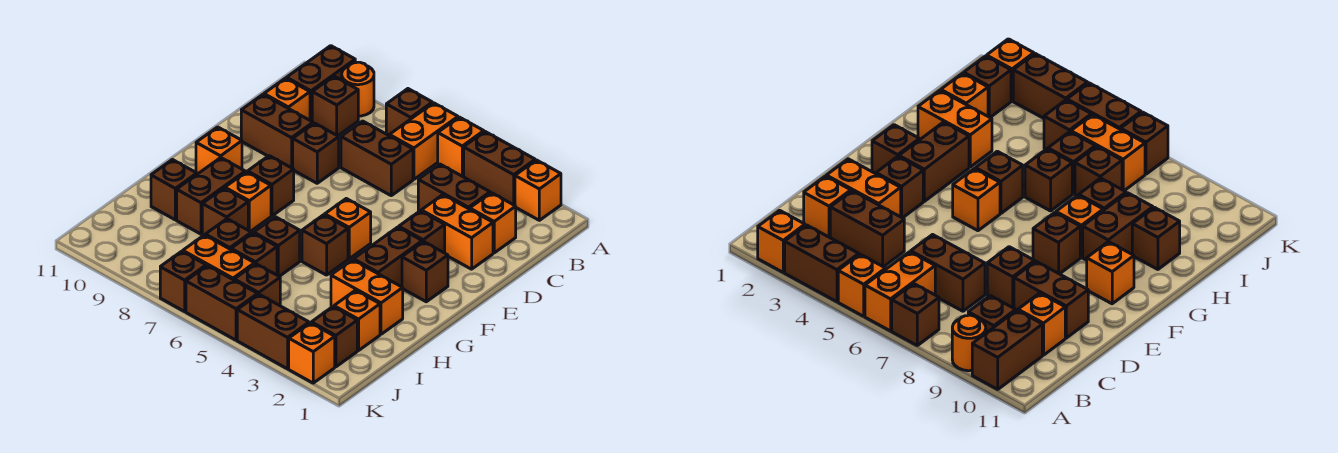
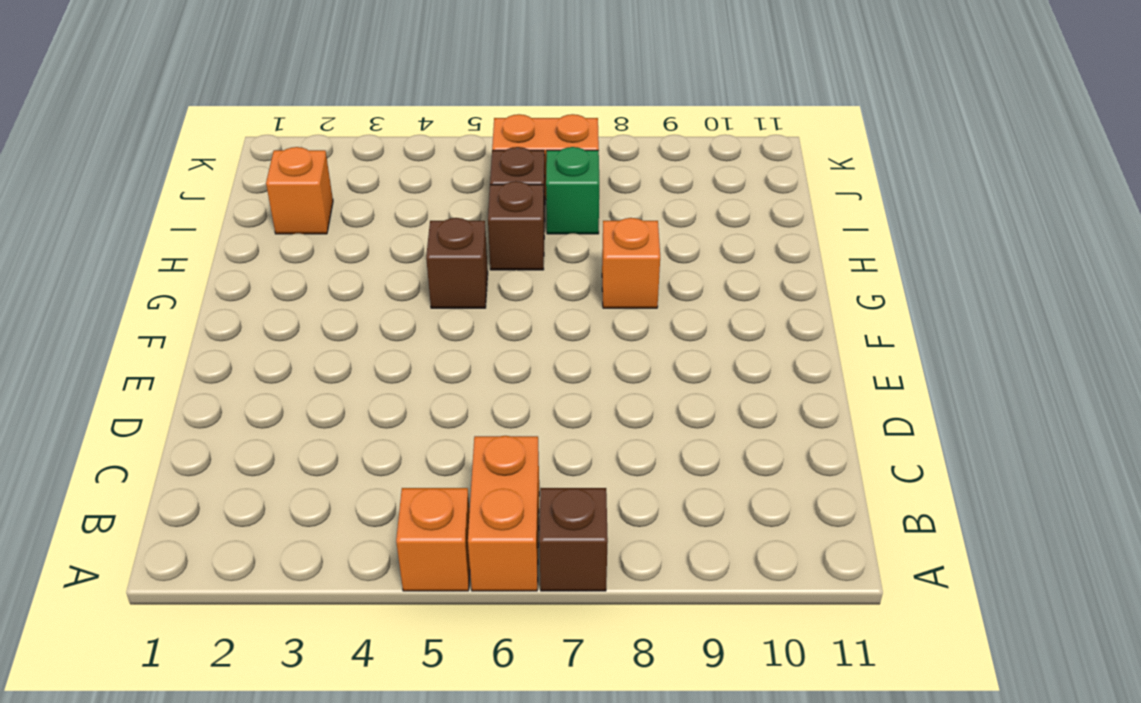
green brick I7 level 1 -> brown brick I7 level 1
none -> orange brick A2 level 1
none -> brown brick A3:A4 level 1
none -> orange round brick A9 level 1
none -> brown brick A10:B10 level 1

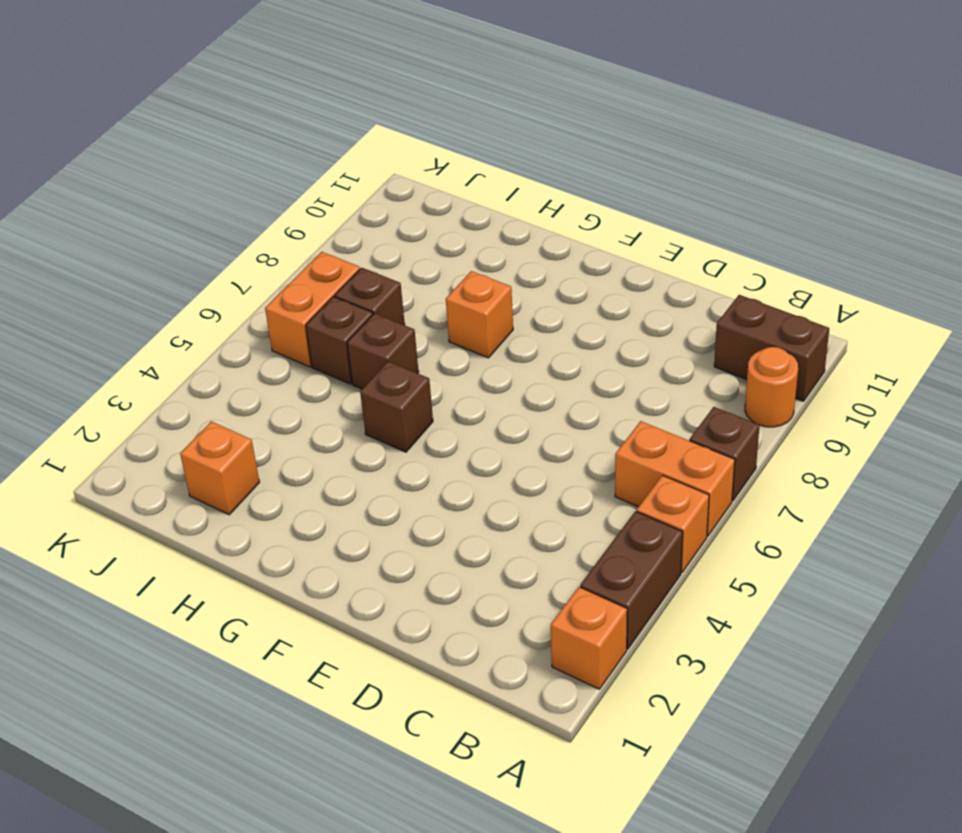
none -> brown brick B9 level 1
none -> orange brick C2 level 1
none -> brown brick C3:C4 level 1
none -> brown brick C6:C7 level 1

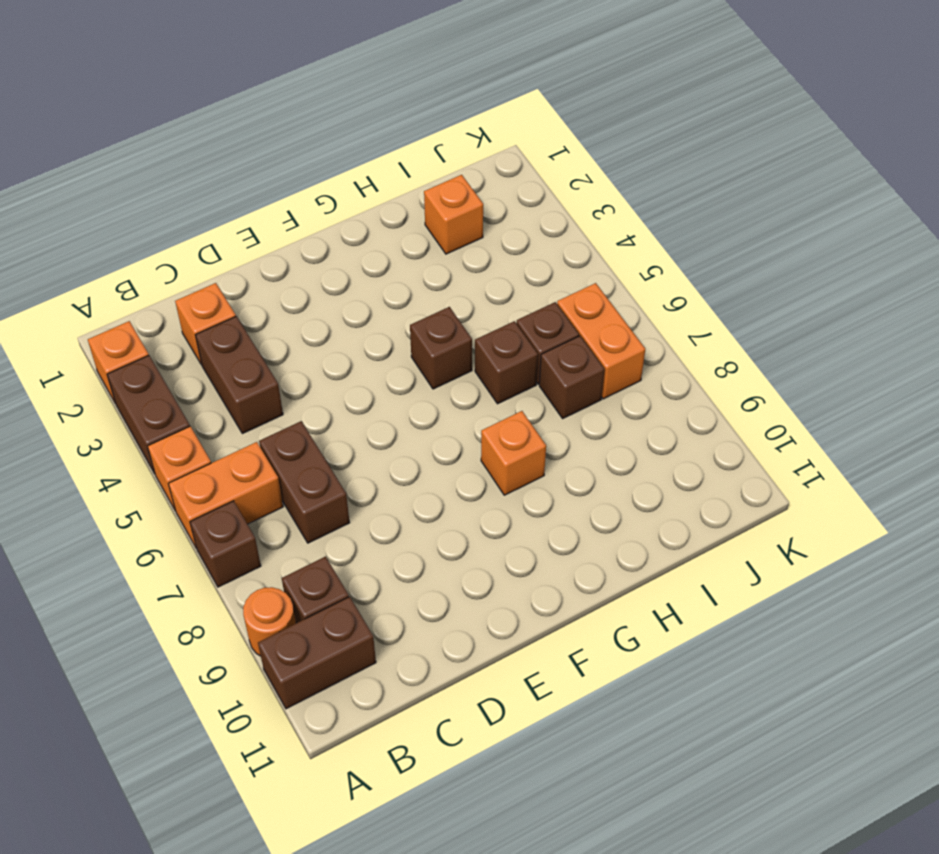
none -> orange brick C10 level 1
none -> orange brick D2:D3 level 1
none -> brown brick D8 level 1
none -> brown brick D9:D10 level 1

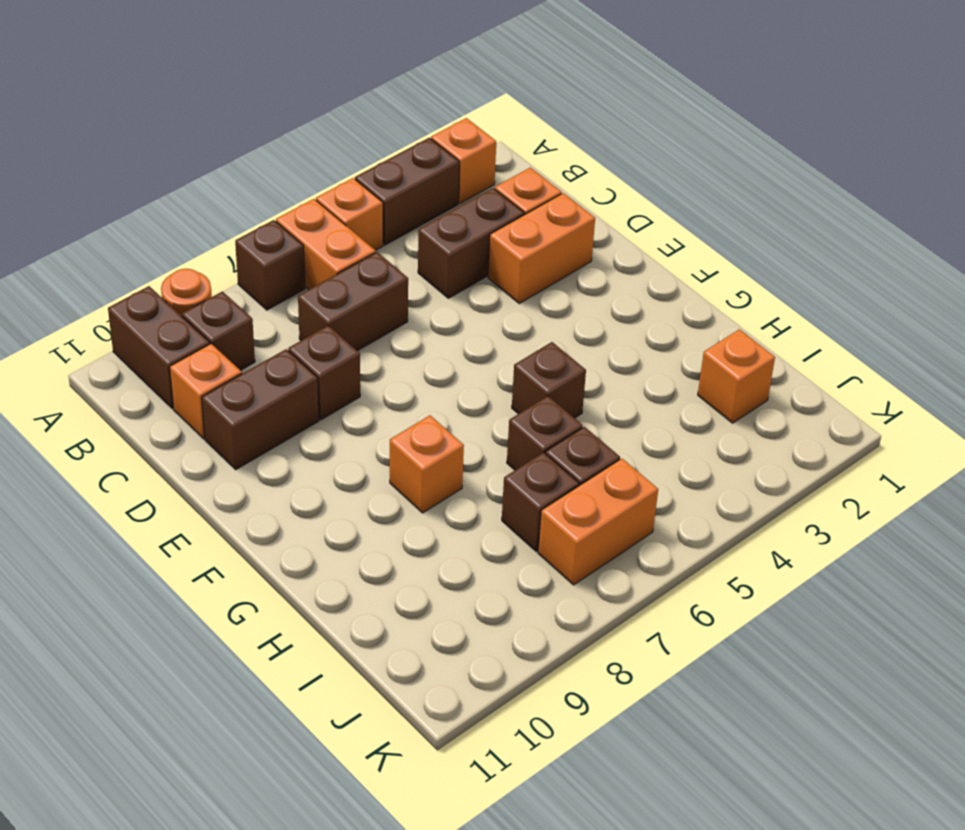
none -> brown brick E3 level 1
none -> brown brick F2 level 1
none -> brown brick F3:G3 level 1
none -> orange brick F5 level 1

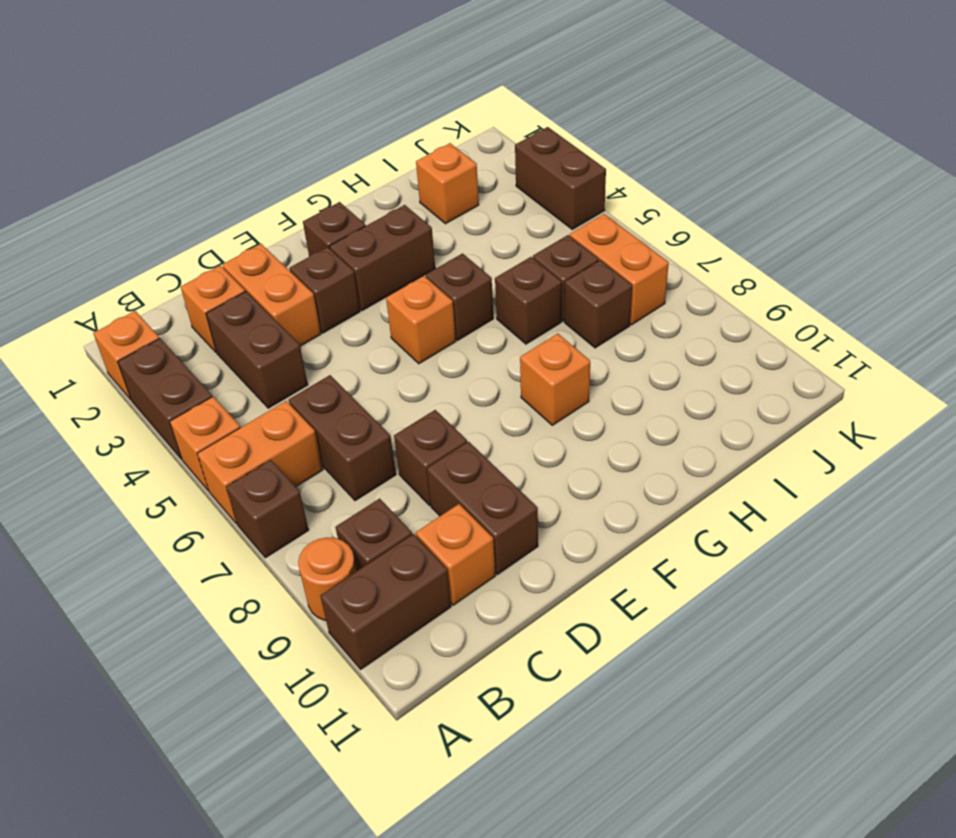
none -> brown brick F8 level 1
none -> orange brick F10 level 1
none -> brown brick G9:H9 level 1
none -> orange brick H2:H3 level 1

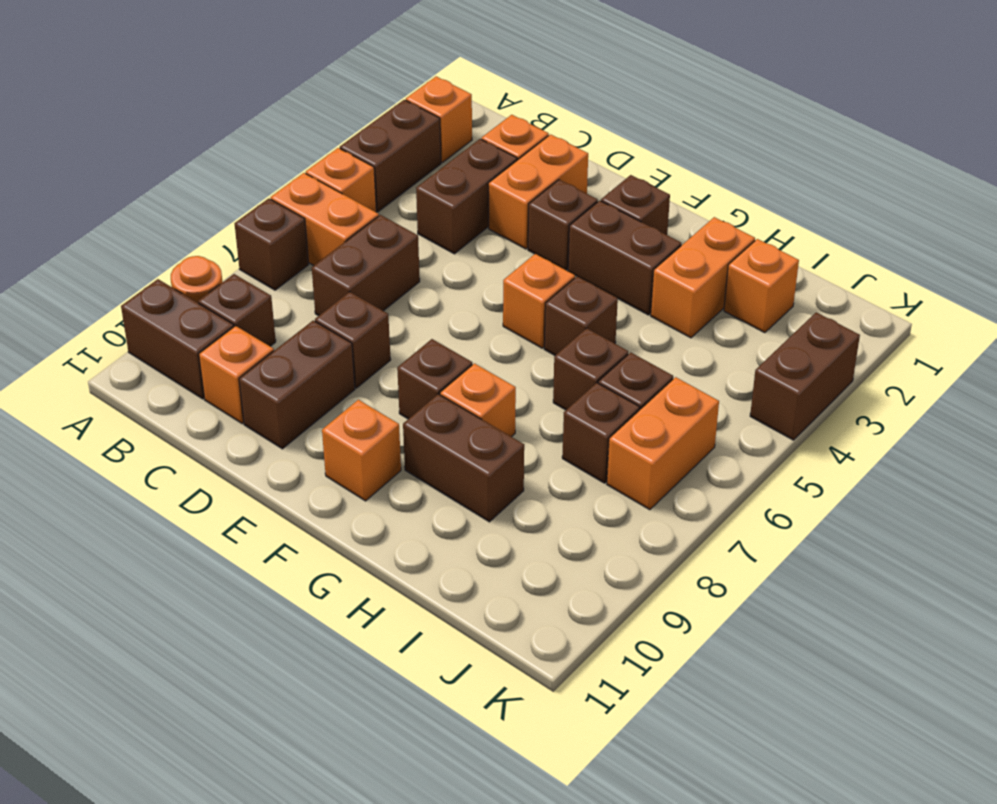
none -> brown brick H8 level 1
none -> brown brick H10 level 1
none -> brown brick J2 level 1
none -> brown brick J5 level 1

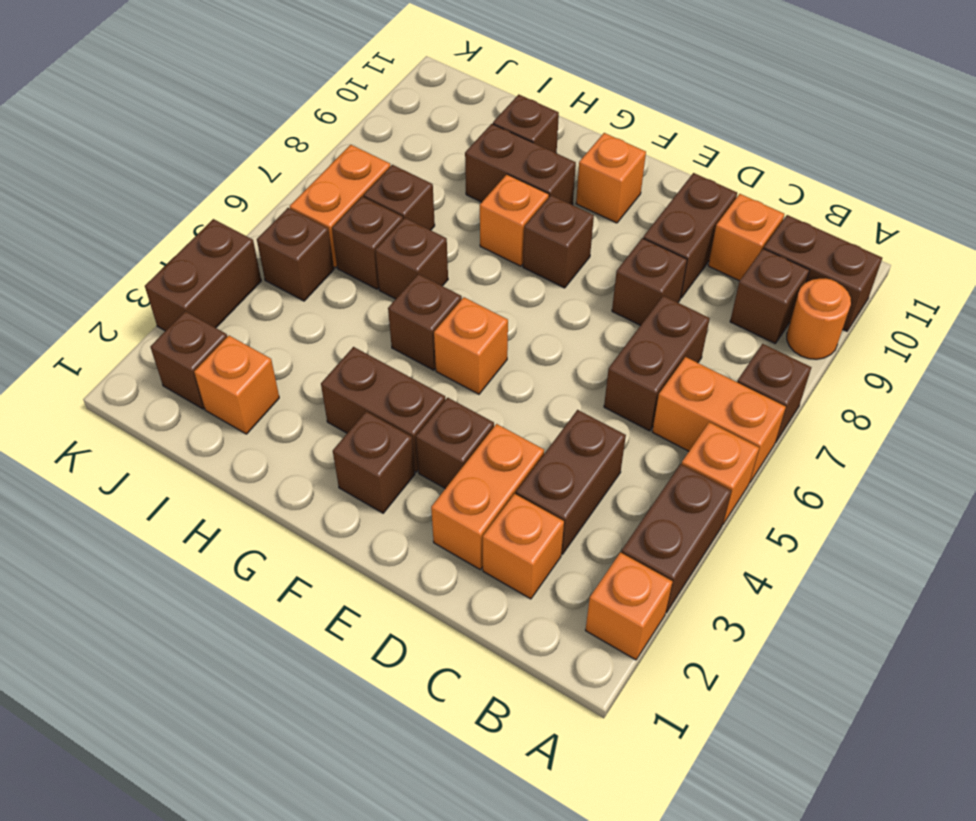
none -> orange brick H2:H3 level 1
none -> brown brick H8 level 1
none -> orange brick K2 level 1
none -> brown brick K5:K6 level 1

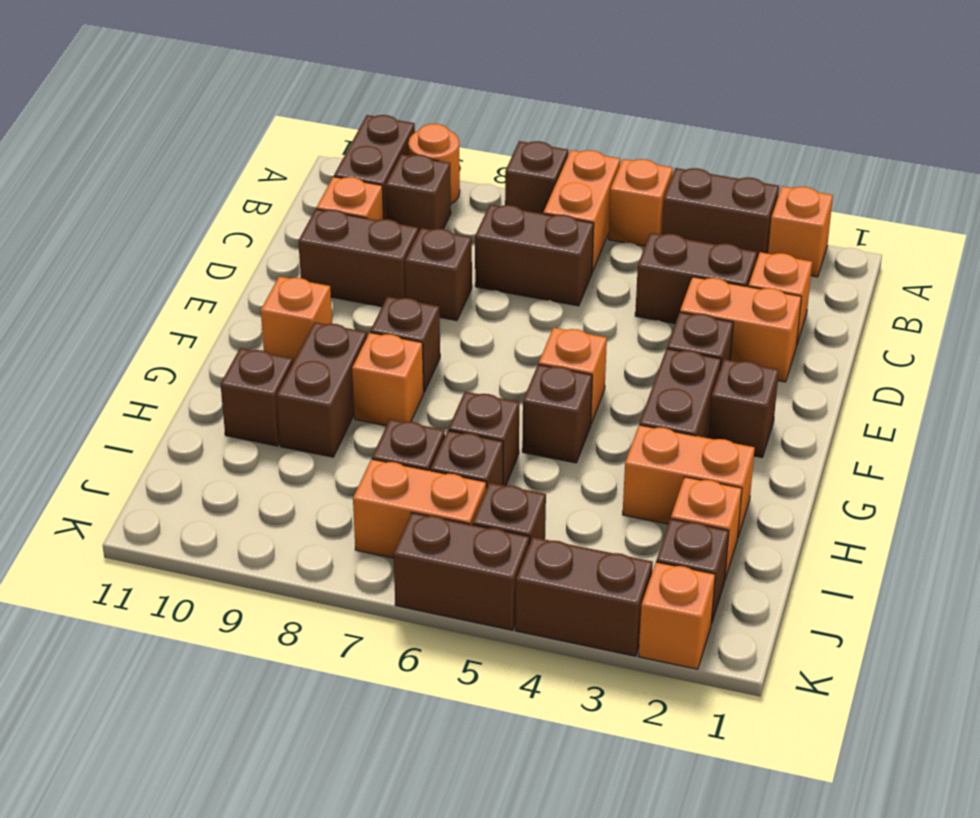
none -> brown brick H8 level 1
none -> brown brick K7 level 1

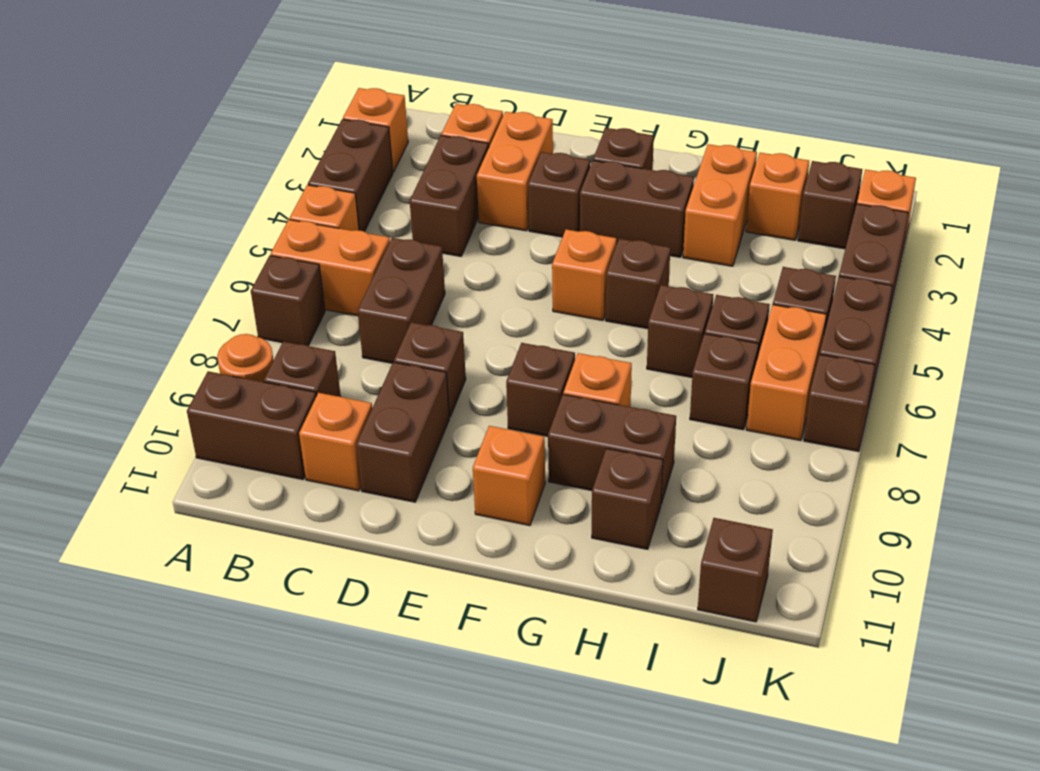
brown brick J11 level 1 -> brown brick H8 level 1

